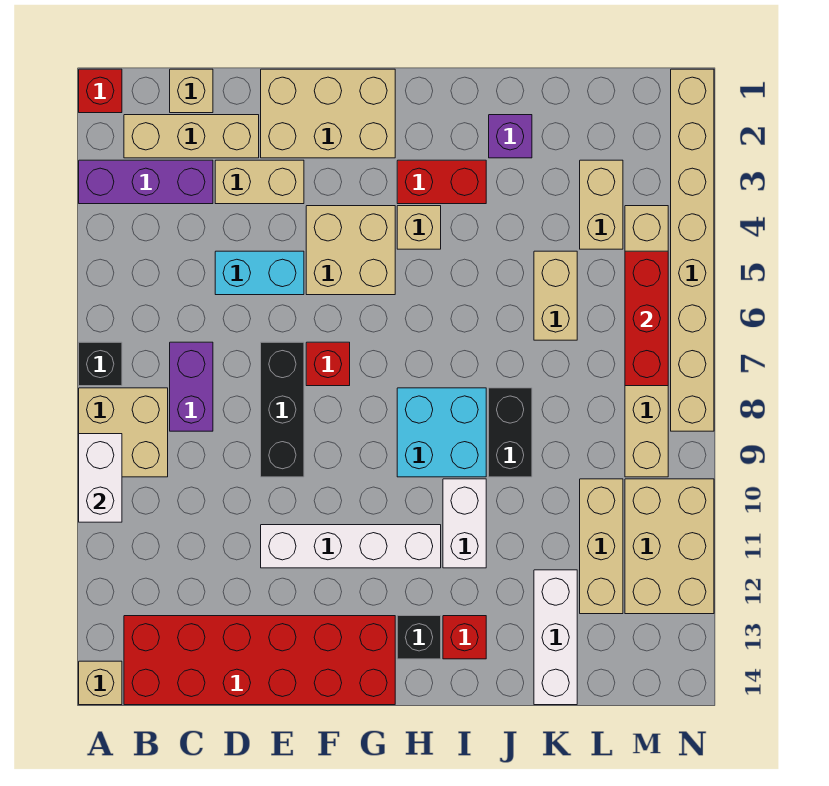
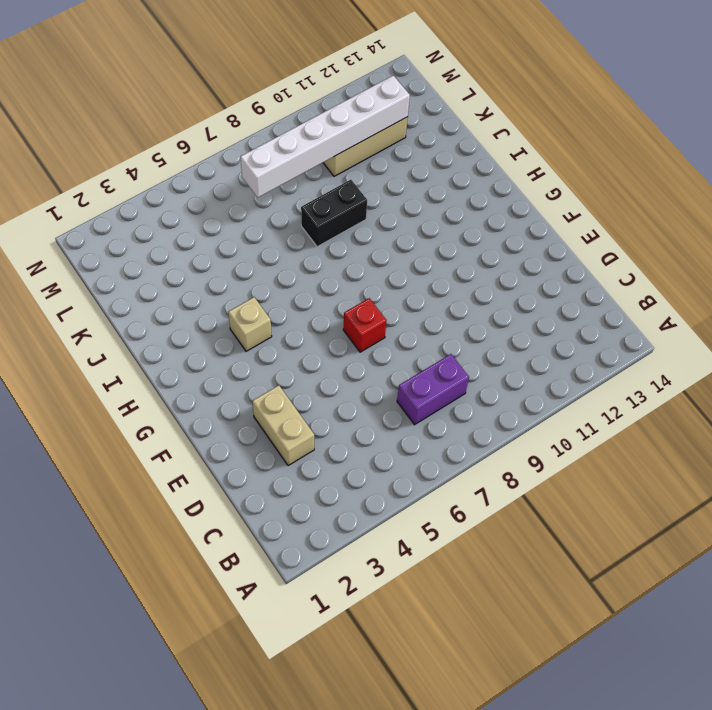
white brick L7:L12 level 2 -> none
none -> red brick A1 level 1
none -> purple brick A3:C3 level 1
none -> black brick A7 level 1
none -> tan brick A8:B9 level 1

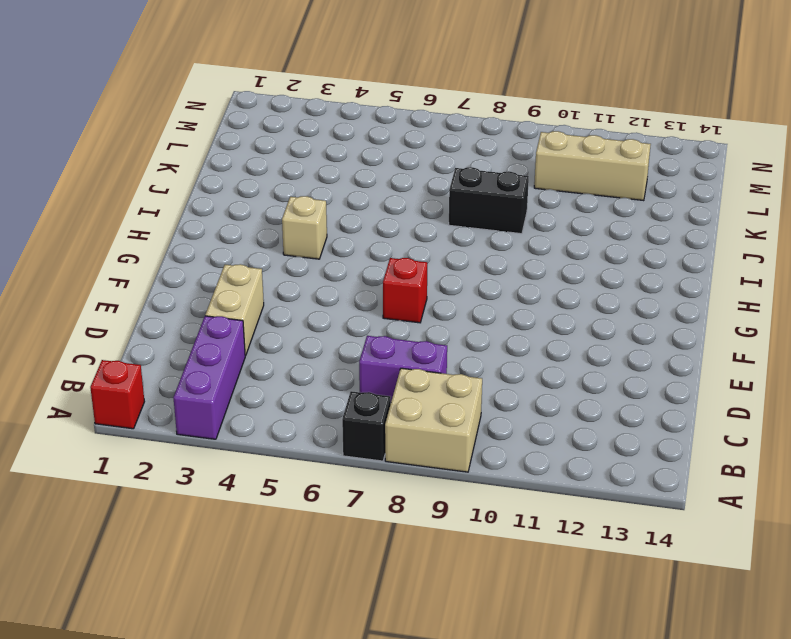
none -> tan brick A14 level 1
none -> tan brick B2:D2 level 1
none -> red brick B13:G14 level 1
none -> tan brick C1 level 1

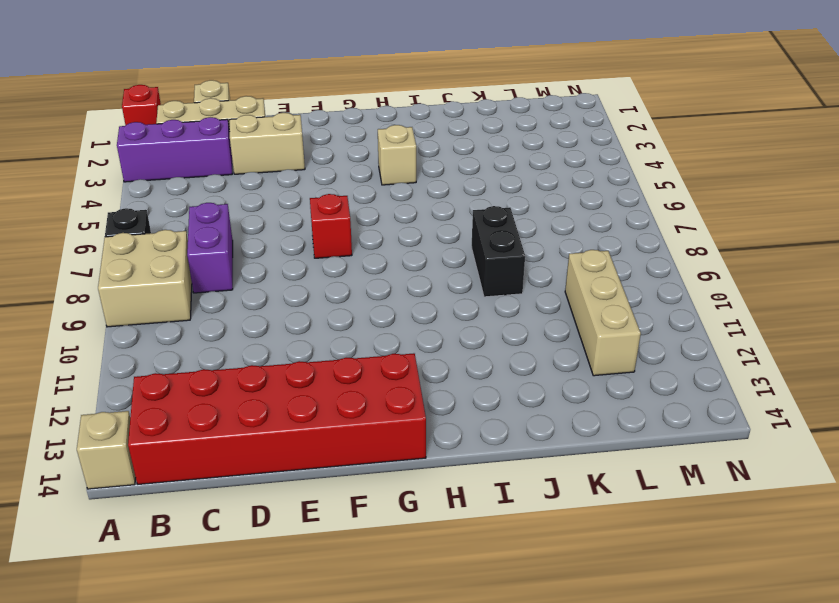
none -> cyan brick D5:E5 level 1
none -> tan brick E1:G2 level 1
none -> black brick E7:E9 level 1
none -> white brick E11:H11 level 1

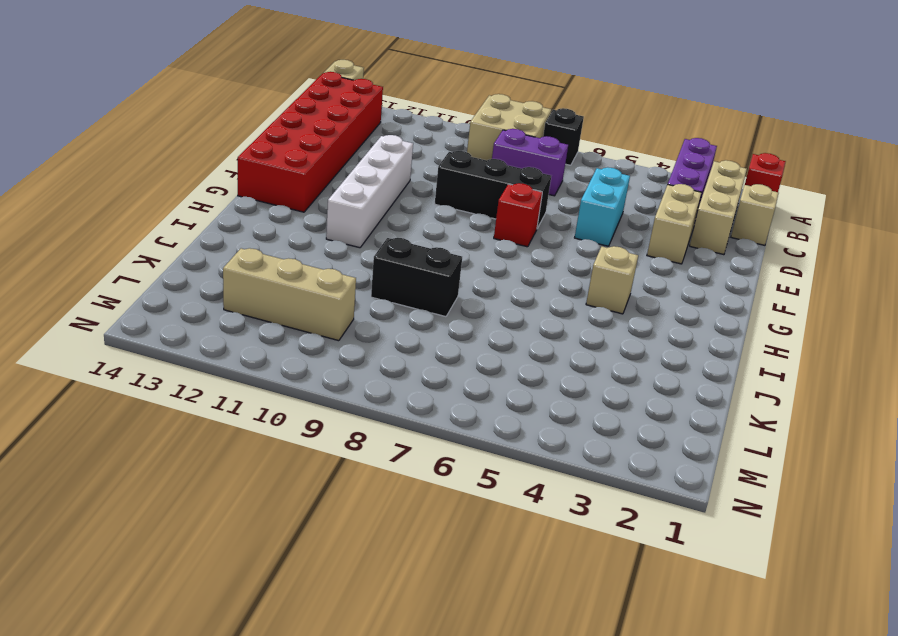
none -> tan brick E1:G2 level 1
none -> tan brick F4:G5 level 1
none -> red brick H3:I3 level 1
none -> cyan brick H8:I9 level 1

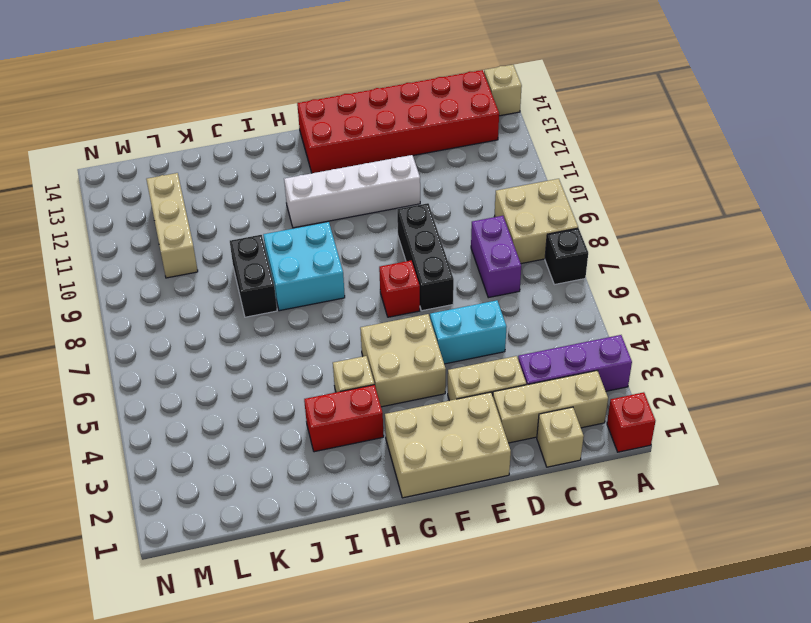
none -> black brick H13 level 1
none -> white brick I10:I11 level 1
none -> red brick I13 level 1
none -> purple brick J2 level 1

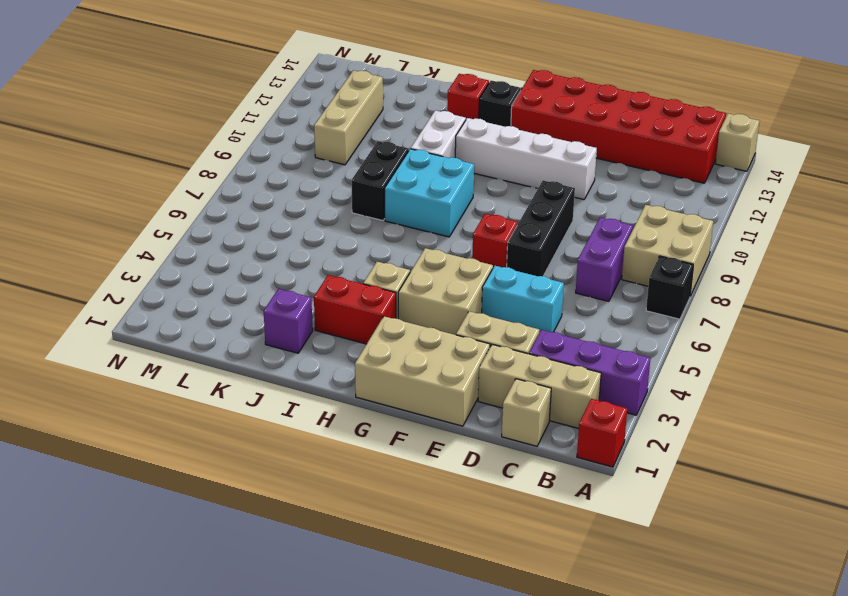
none -> tan brick K5:K6 level 1
none -> white brick K12:K14 level 1
none -> tan brick L3:L4 level 1
none -> tan brick M4:M9 level 1

